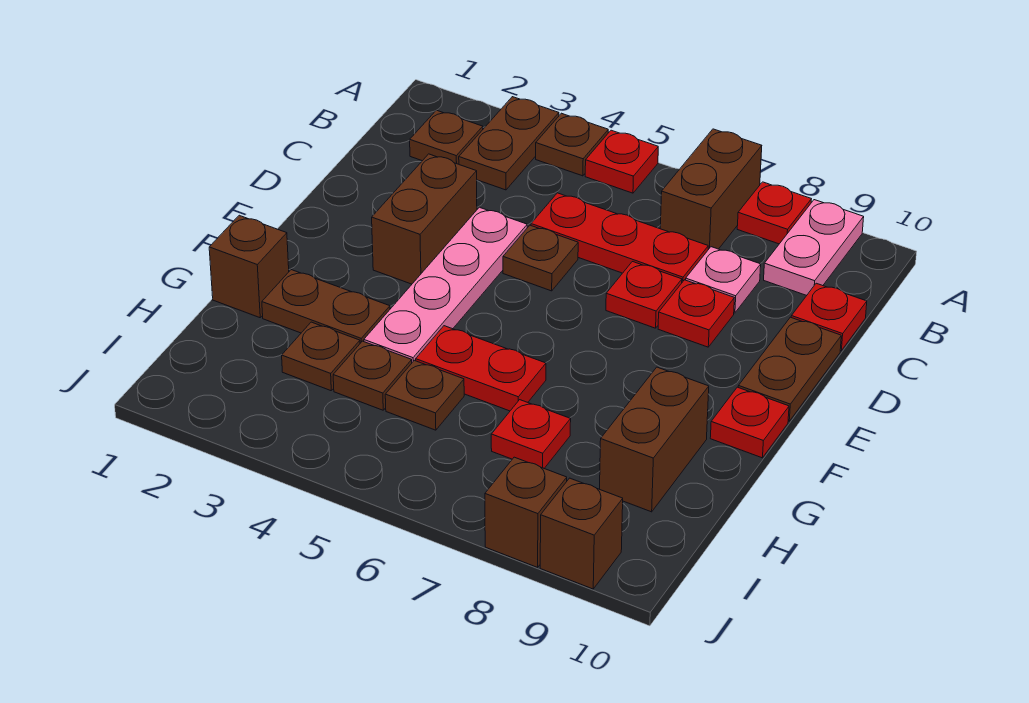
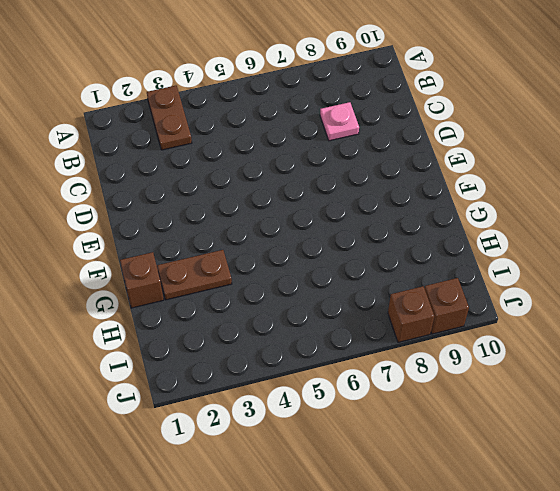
none -> brown plate A4 level 1
none -> red plate A5 level 1
none -> brown brick A7:B7 level 1

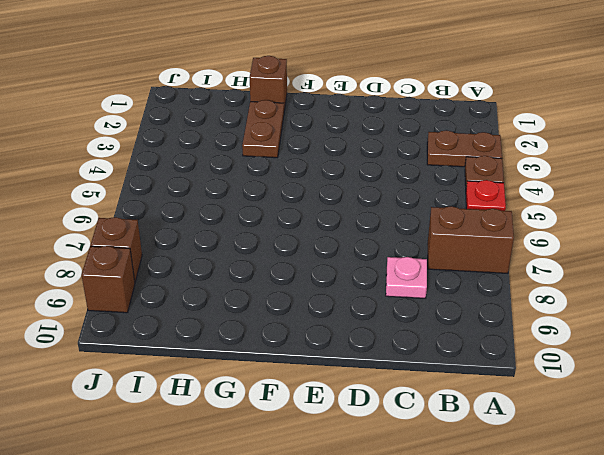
none -> red plate A8 level 1
none -> pink plate A9:B9 level 1
none -> brown plate B2 level 1

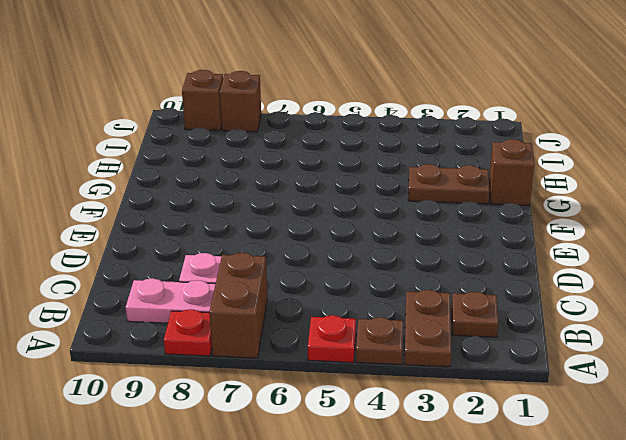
pink plate B8:B9 level 1 -> pink plate A9:B9 level 1
none -> red plate C5:C7 level 1
none -> red plate C10 level 1
none -> brown brick D3:E3 level 1

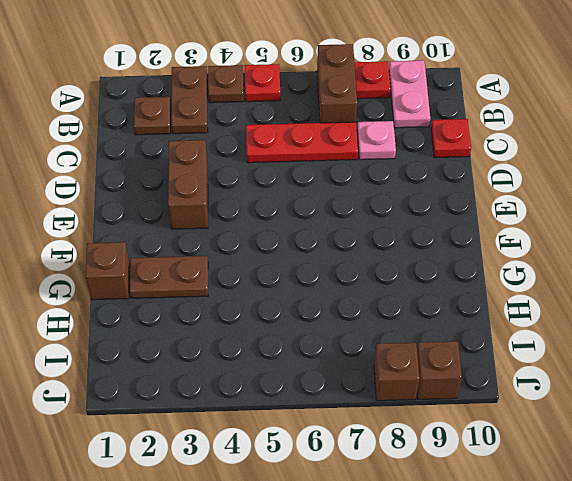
none -> pink plate D4:G4 level 1
none -> brown plate D5 level 1
none -> red plate D7 level 1

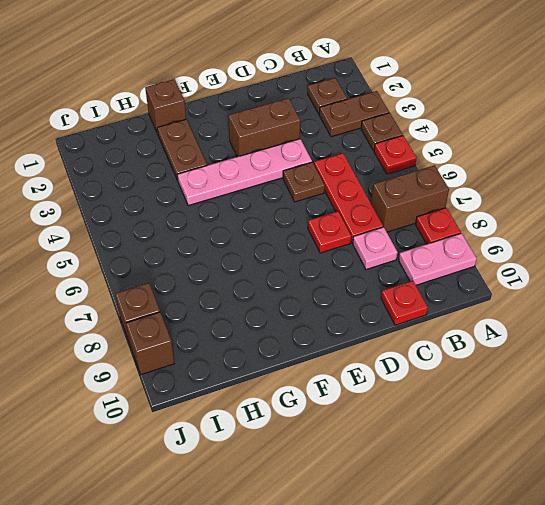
none -> red plate D8 level 1
none -> brown plate D10:E10 level 1
none -> red plate F10 level 1

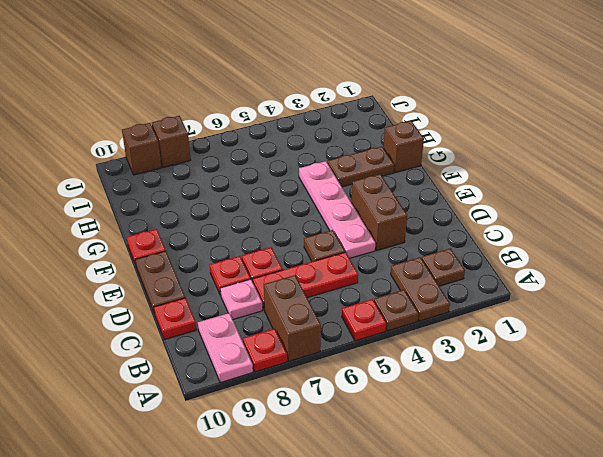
none -> red plate G5:G6 level 1
none -> brown brick G9:H9 level 1
none -> brown plate H3 level 1

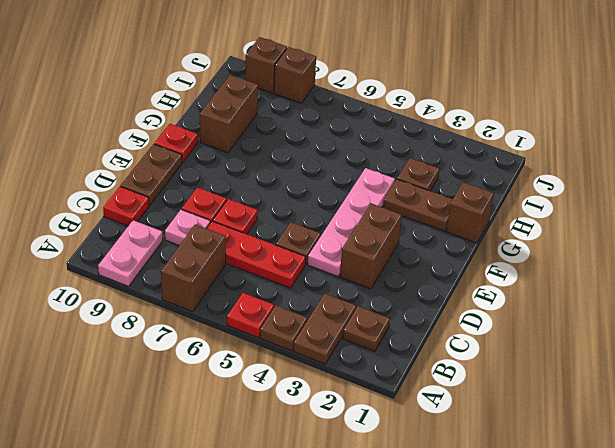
none -> red plate A8 level 1
none -> red plate G5:G6 level 1
none -> brown plate H4 level 1

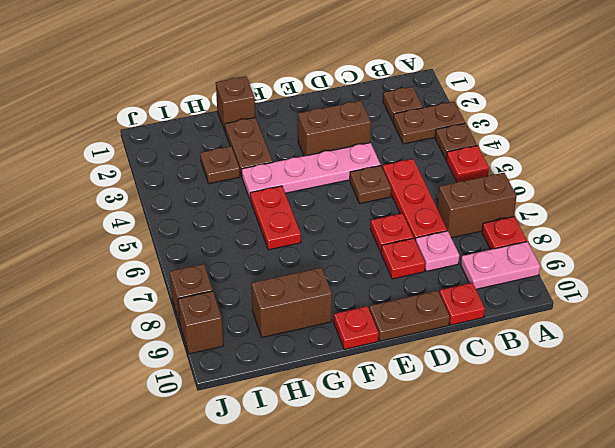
none -> brown plate H4 level 1
none -> brown plate H5 level 1
none -> red plate H7 level 1

